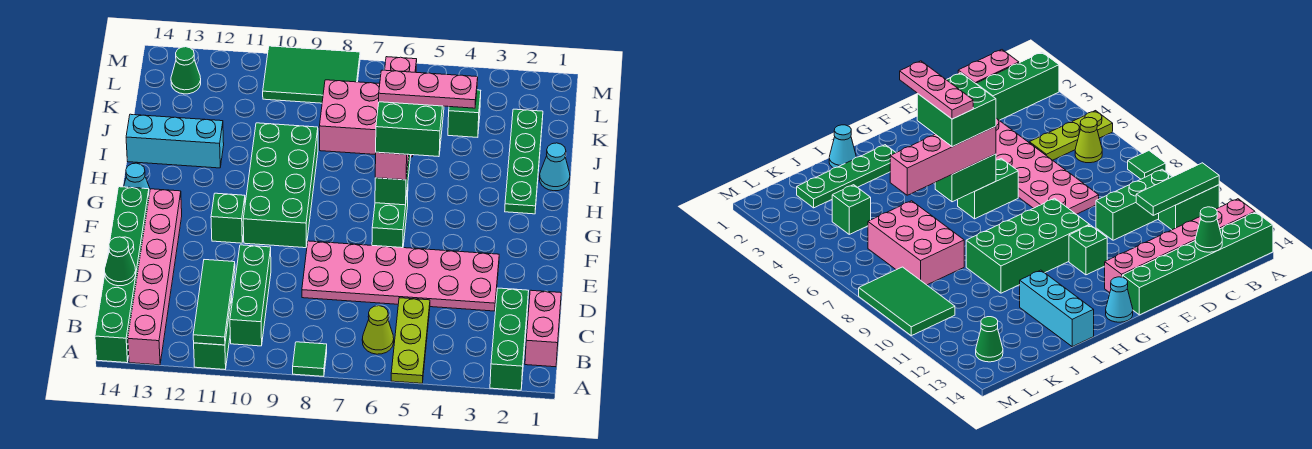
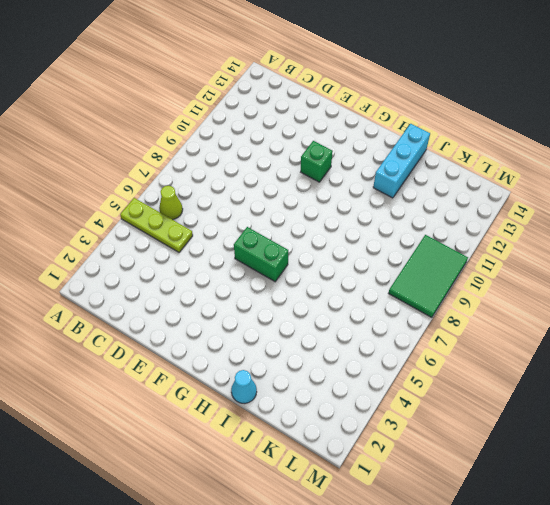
none -> green brick A2:C2 level 1
none -> green tile A8 level 1
none -> green brick A11:B11 level 1

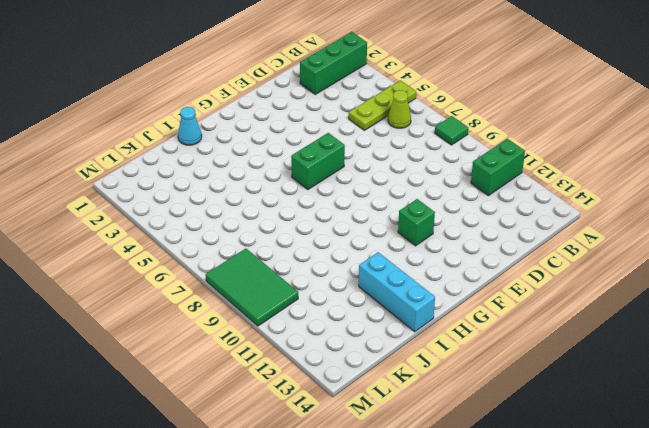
none -> pink brick A13:F13 level 1
none -> green brick A14:F14 level 1
none -> pink brick B1:C1 level 1

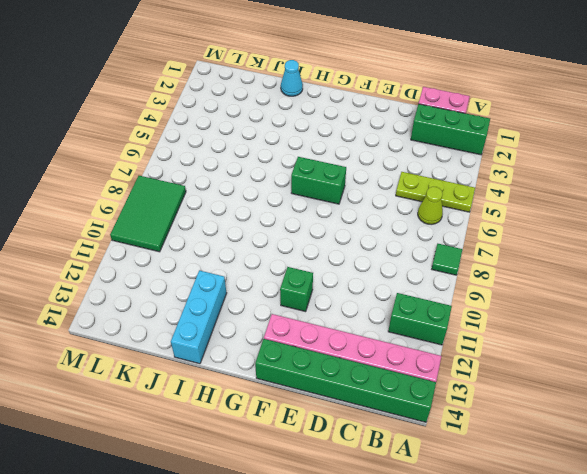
none -> green brick B10:D10 level 1
none -> pink plate D3:E8 level 1
none -> green brick F9:I10 level 1

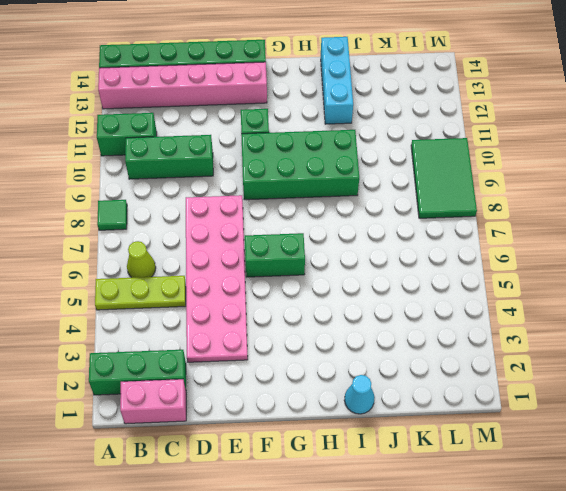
none -> cyan cone G14 level 1
none -> green plate H2:K2 level 1
none -> pink brick J6:K8 level 1

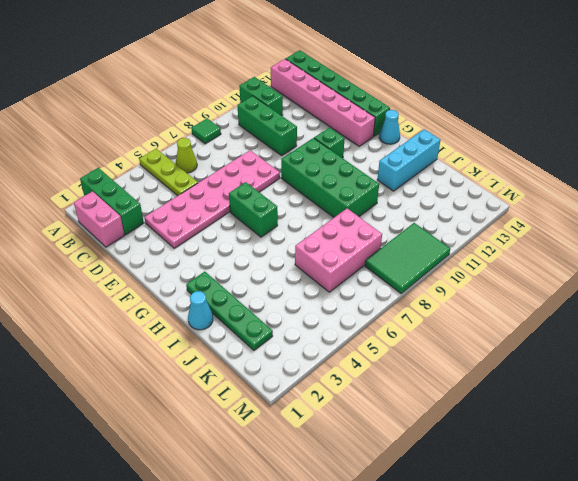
none -> green brick K4 level 1
none -> green cone L13 level 1
none -> green tile A11:C11 level 2

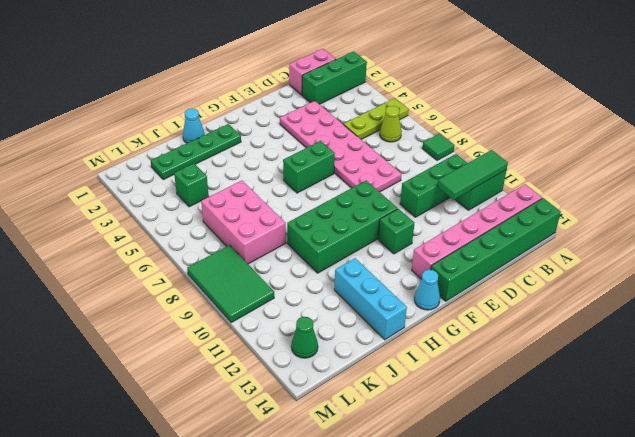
none -> green cone C14 level 2
none -> green brick G6:H6 level 2
none -> pink brick G6:J6 level 3

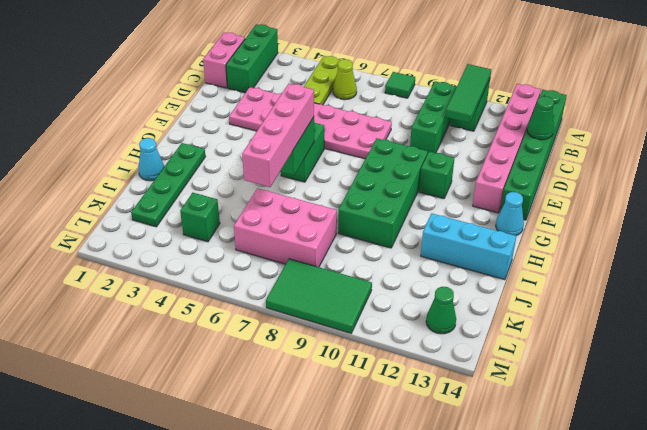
none -> green brick G5:H6 level 4
none -> pink plate H4:H6 level 5

